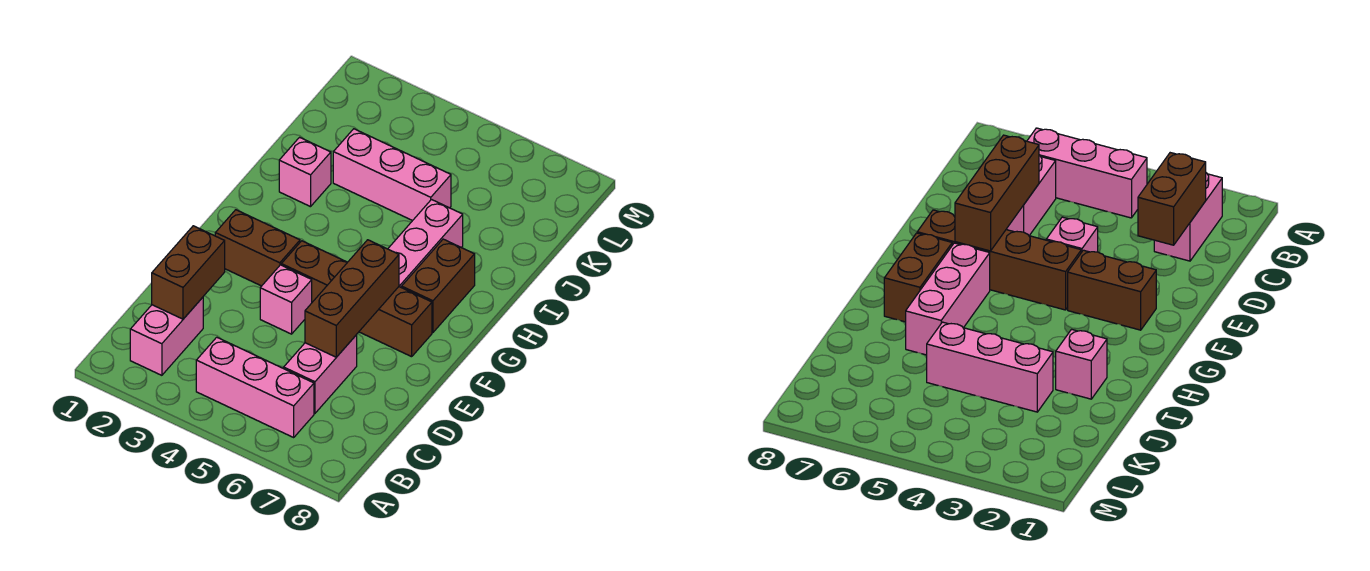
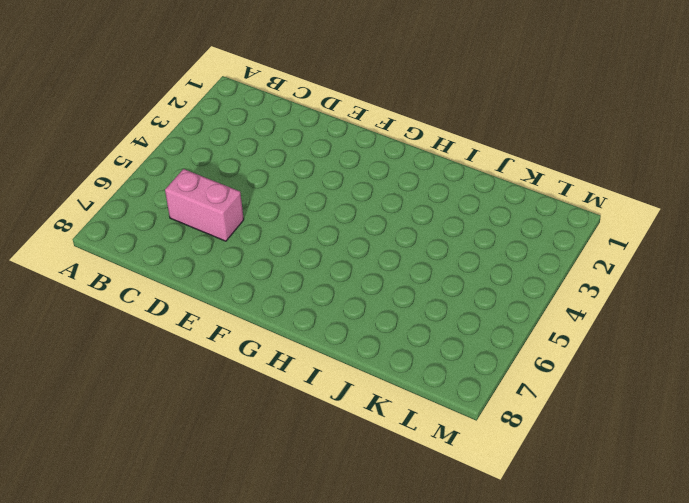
none -> pink brick B2:C2 level 1
none -> pink brick B4:B6 level 1
none -> pink brick E4 level 1

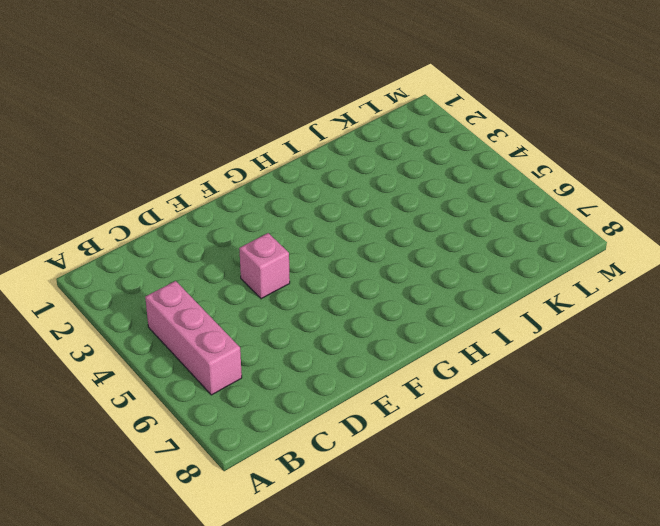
none -> pink brick B2:C2 level 1
none -> pink brick C6:D6 level 1
none -> brown brick F2:F3 level 1

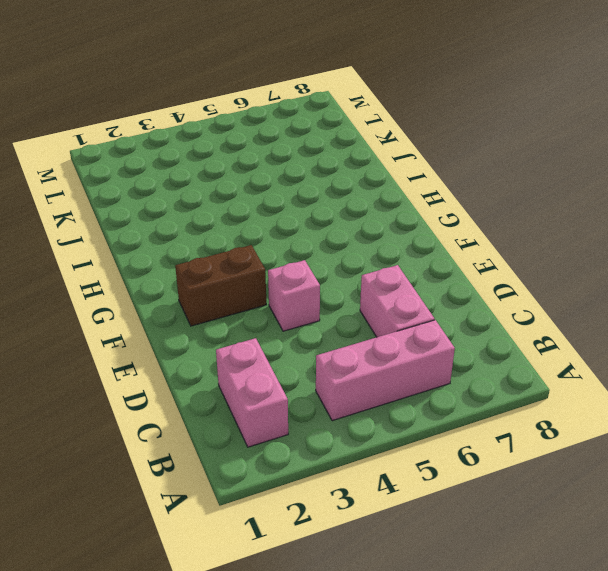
none -> brown brick F4:F7 level 1
none -> pink brick G6:I6 level 1
none -> brown brick G7:H7 level 1

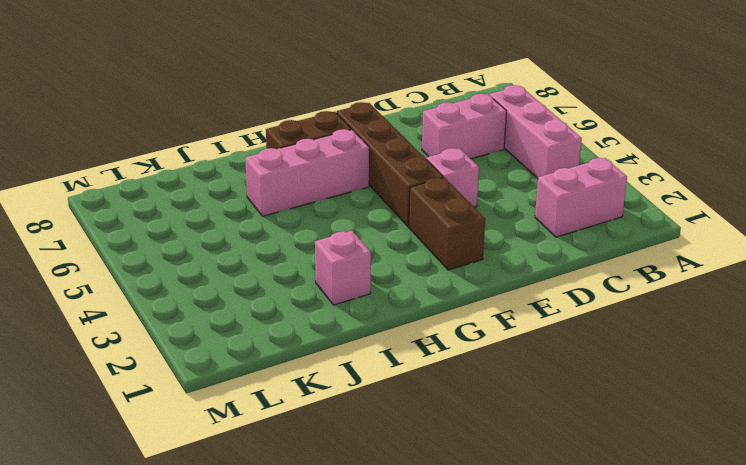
none -> pink brick J3:J5 level 1
none -> brown brick C2:D2 level 2
none -> brown brick D6:F6 level 2

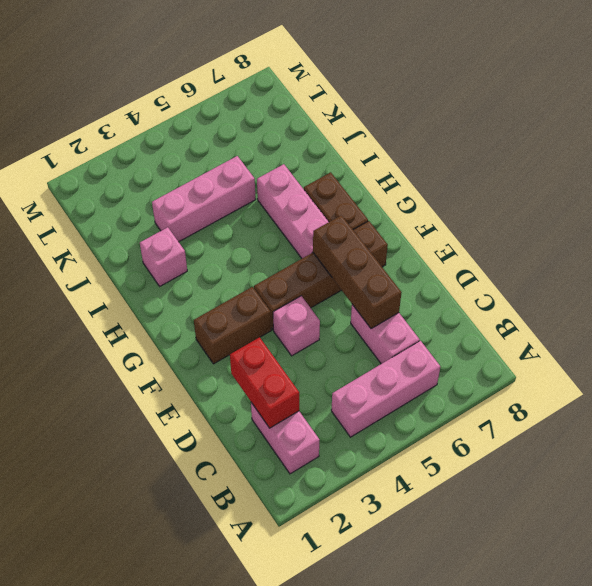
red brick C2:D2 level 2 -> brown brick C2:D2 level 2

